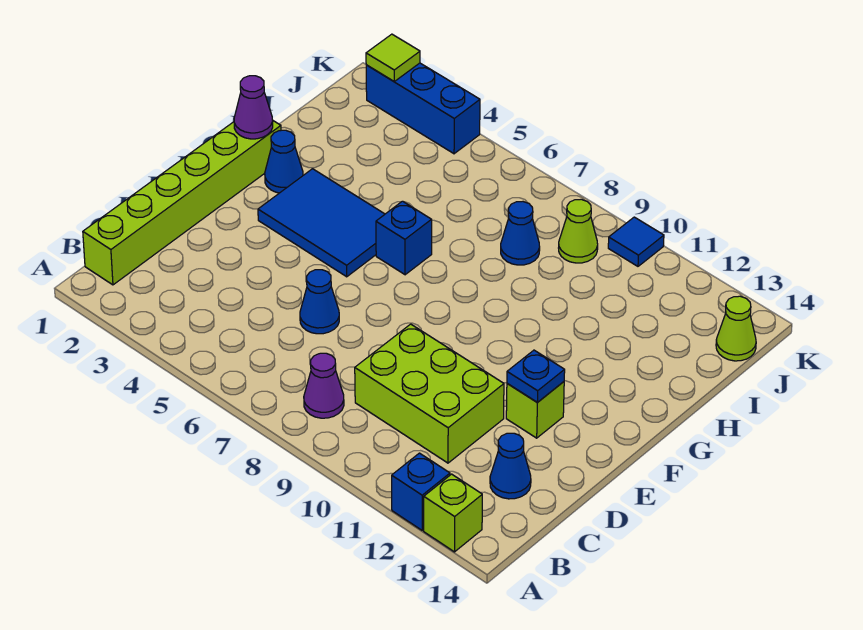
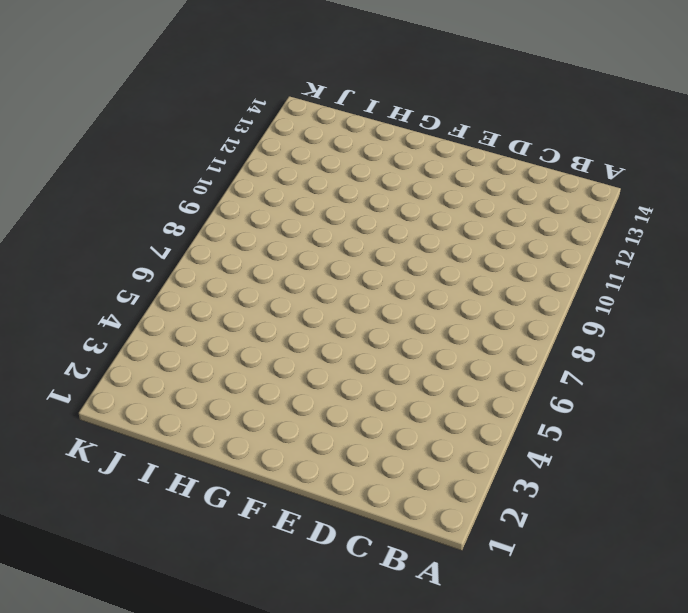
none -> blue brick A12 level 1
none -> lime brick A13 level 1
none -> lime brick B1:G1 level 1

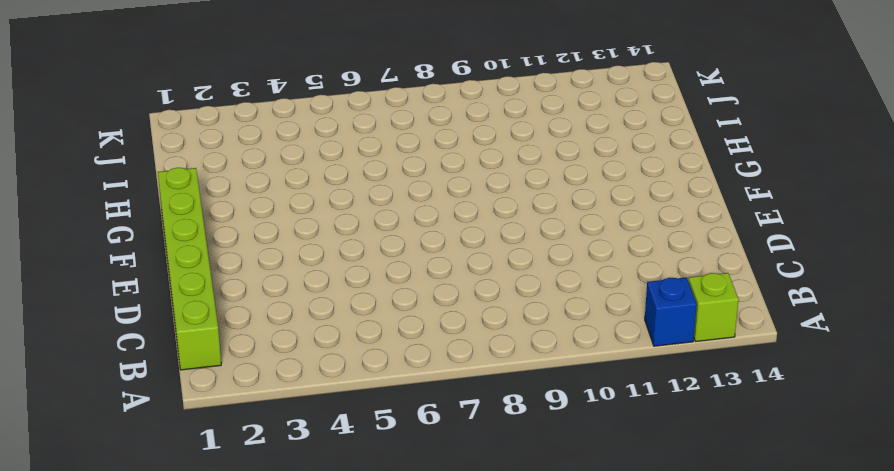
none -> purple cone B8 level 1
none -> lime brick C9:D11 level 1
none -> blue cone C13 level 1

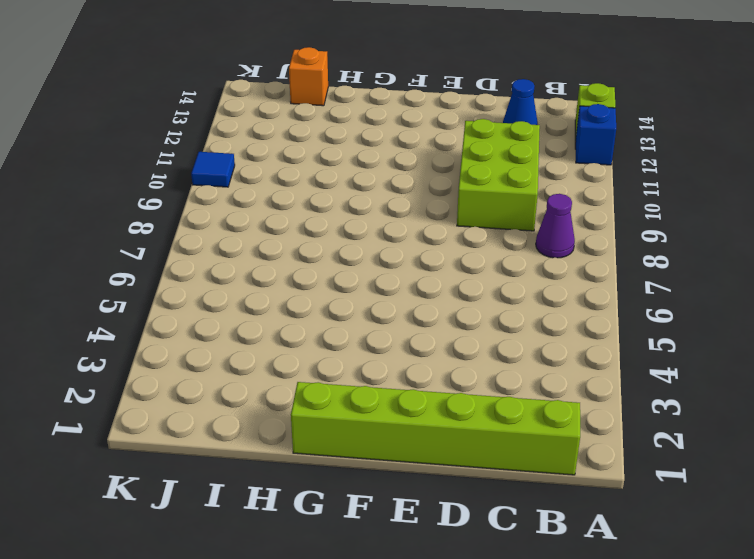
orange brick I14 level 1 -> none
none -> blue cone D6 level 1
none -> lime brick E12 level 1
none -> blue tile F3:G5 level 1

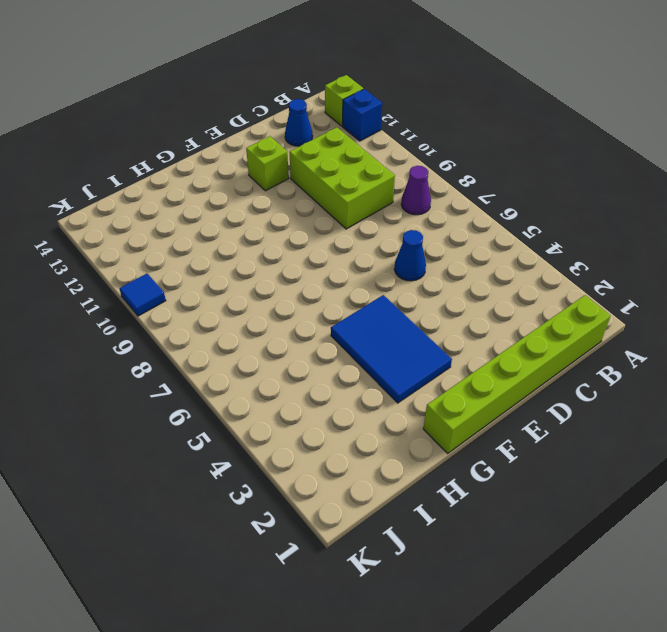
none -> blue cone G2 level 1
none -> blue brick G6 level 1
none -> blue cone I8 level 1

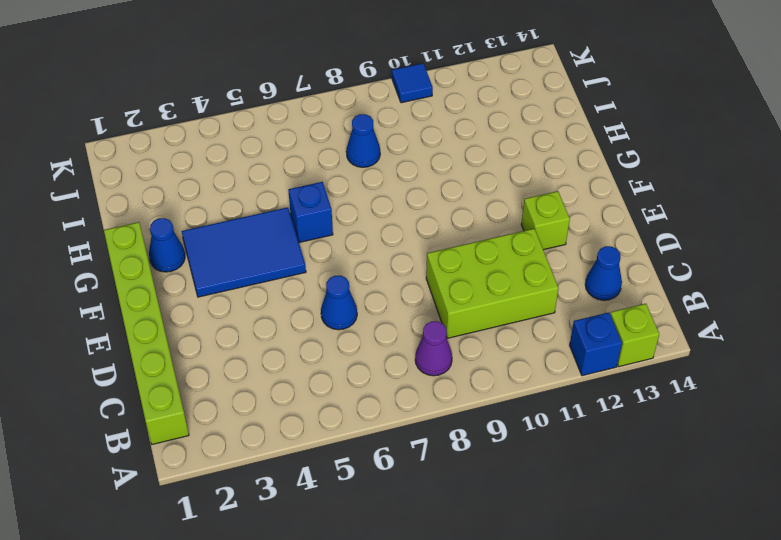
none -> lime cone J9 level 1
none -> lime cone J14 level 1
none -> blue brick K2:K4 level 1

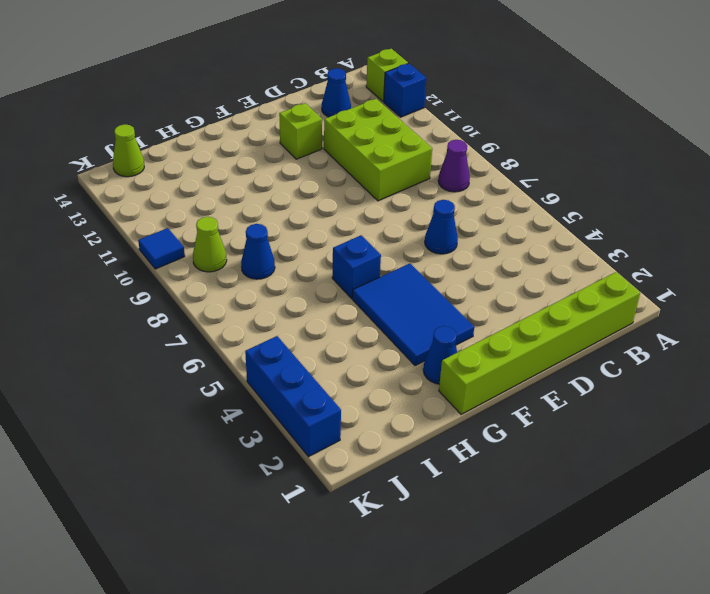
none -> blue plate E12 level 2
none -> purple cone G1 level 2
none -> lime tile K2 level 2

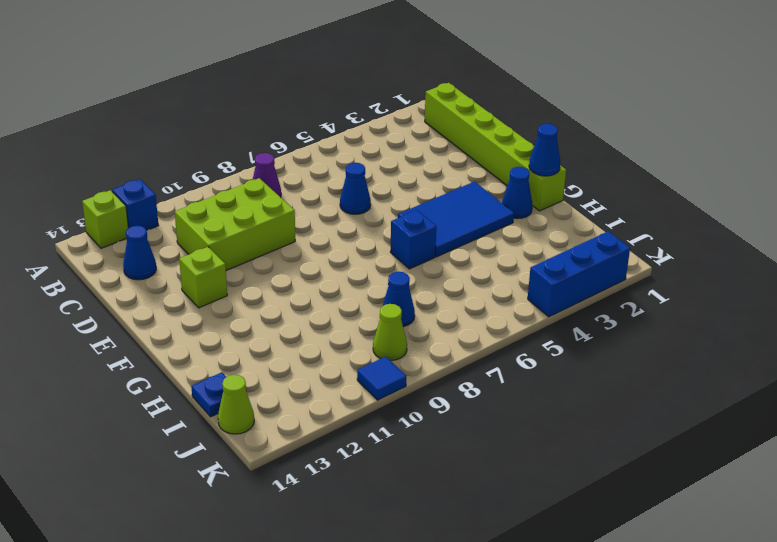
blue cone G1 level 2 -> purple cone G1 level 2
blue plate I14 level 1 -> blue plate E12 level 2
none -> lime tile K2 level 2

